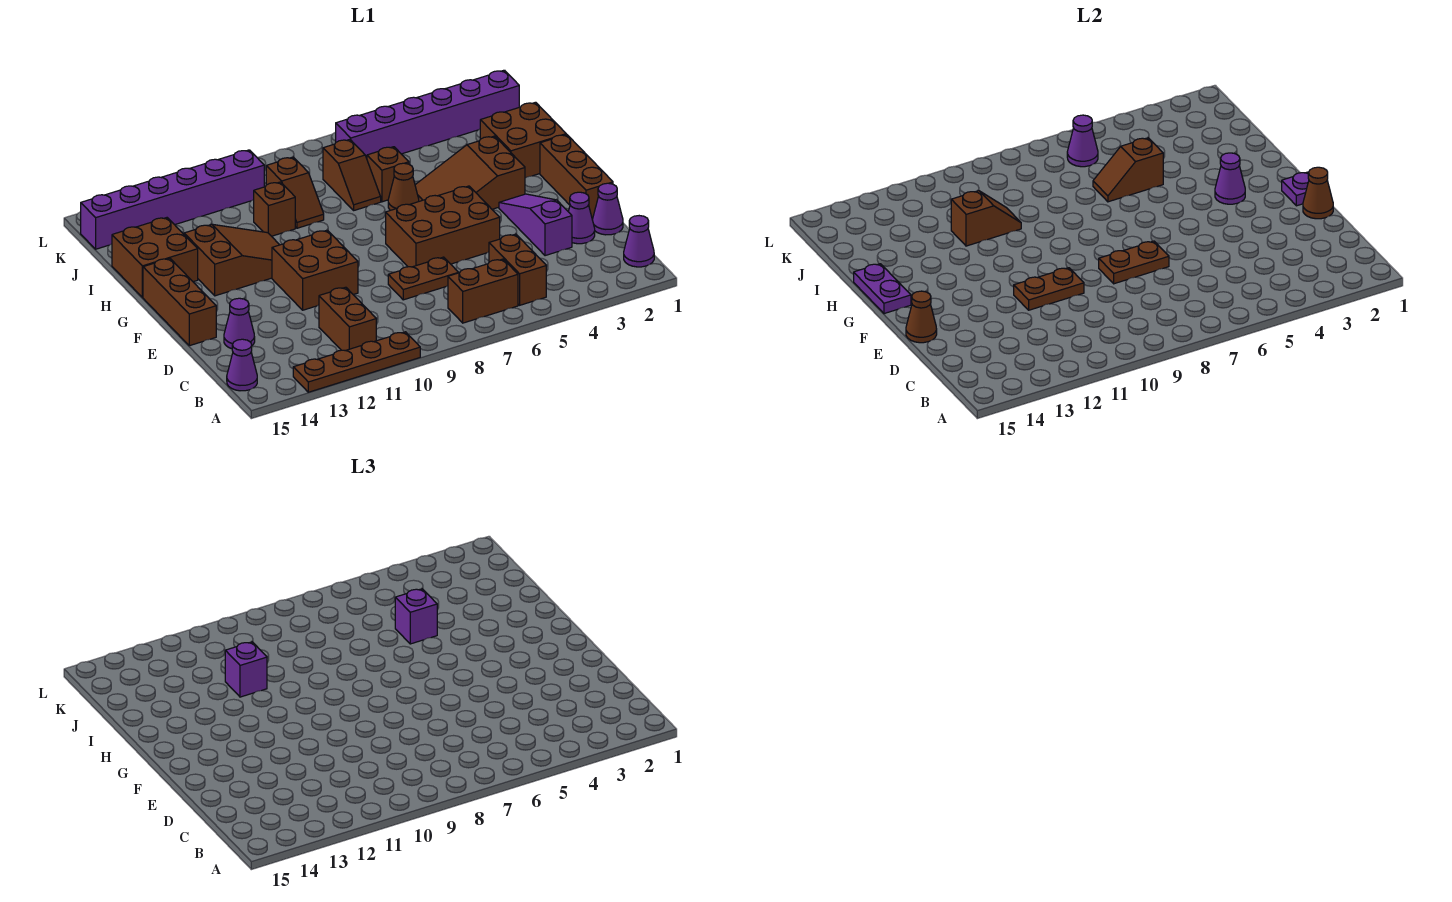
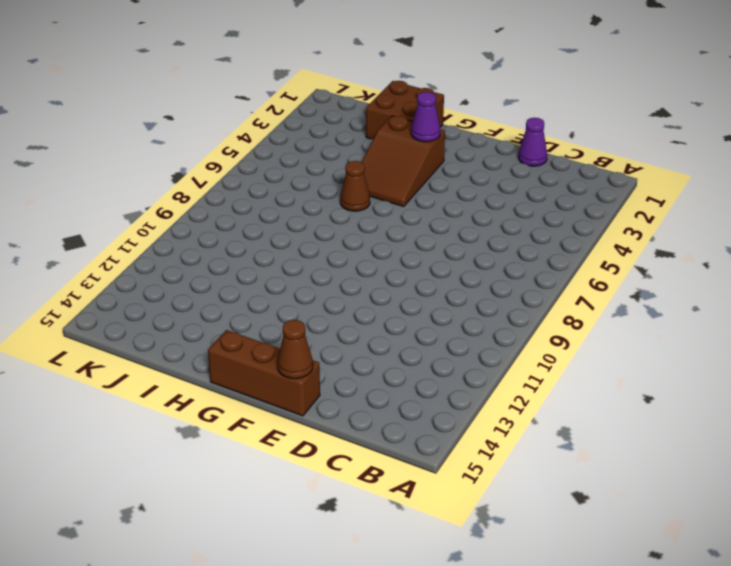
none -> brown plate A10:A13 level 1
none -> purple cone B1 level 1
none -> brown brick B5:C5 level 1
none -> brown brick B6:B7 level 1

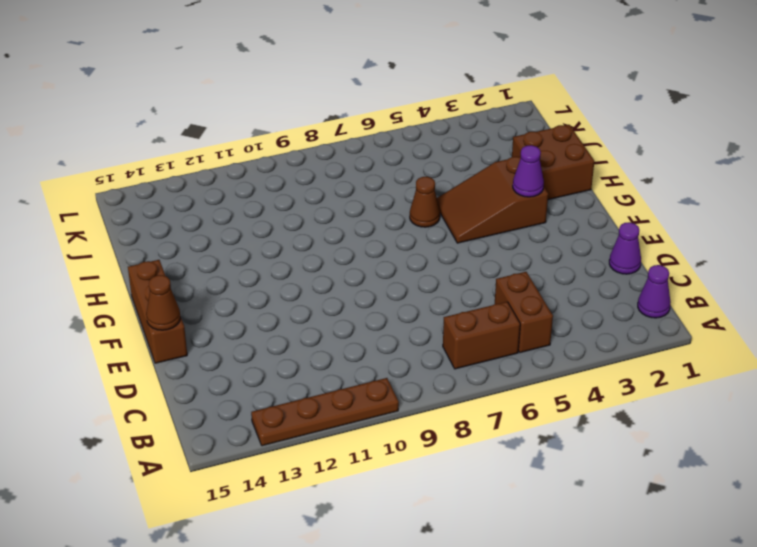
none -> brown brick B11:C11 level 1
none -> purple cone B15 level 1
none -> purple cone D2 level 1
none -> purple slope D3:F3 level 1 top D

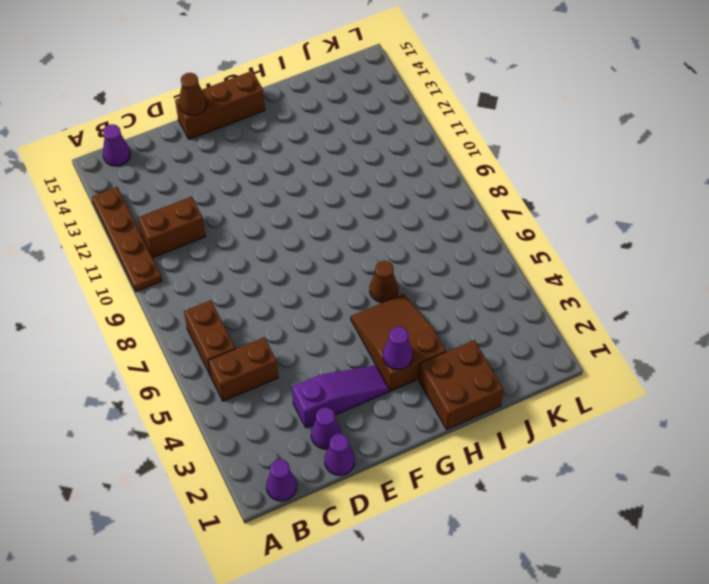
none -> brown plate D7:D8 level 1
none -> purple cone D14 level 1
none -> brown brick E1:G1 level 1
none -> brown brick E5:F7 level 1

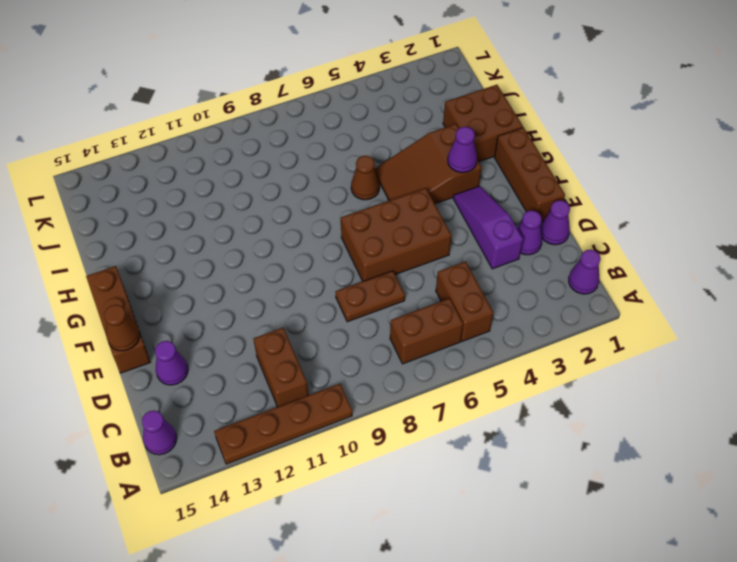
none -> brown brick E10:F11 level 1
none -> brown slope G11:H13 level 1 top 13
none -> brown brick H14:I15 level 1
none -> brown brick I6 level 1

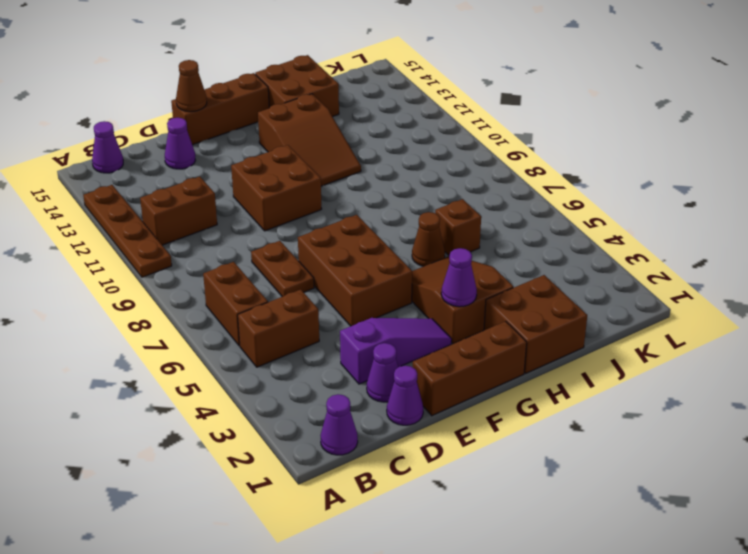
none -> brown slope I7:J7 level 1 top J
none -> brown slope I9:J9 level 1 top J
none -> brown brick I10 level 1
none -> purple brick K1:K6 level 1

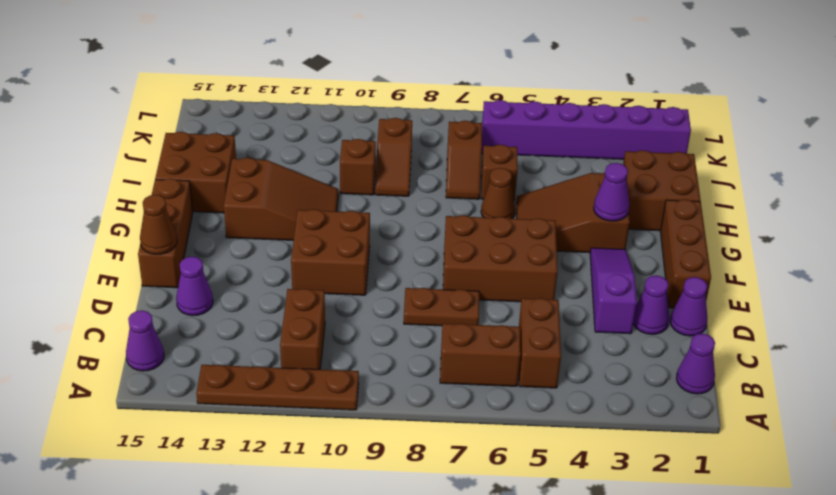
none -> purple brick K10:K15 level 1
none -> brown cone E1 level 2
none -> brown plate E7:E8 level 2
none -> brown plate E10:E11 level 2

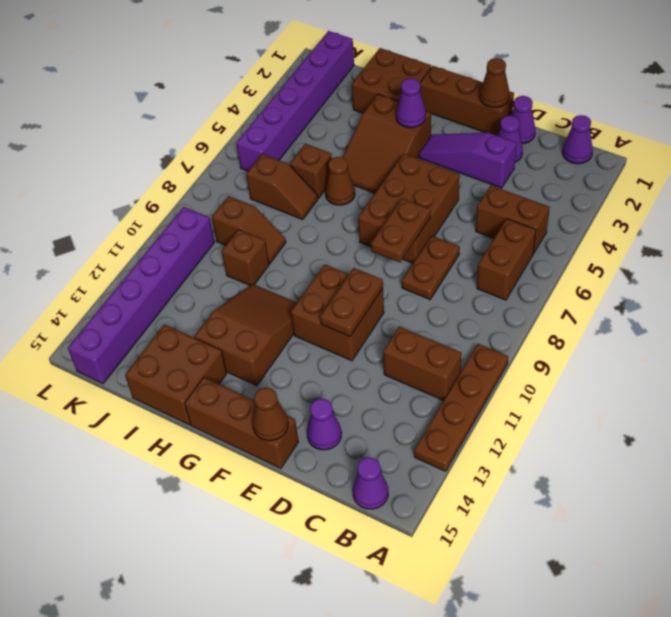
none -> purple plate F1 level 2
none -> purple plate G15:H15 level 2
none -> brown slope I5:I6 level 2 top 5
none -> brown slope I10:I11 level 2 top 11

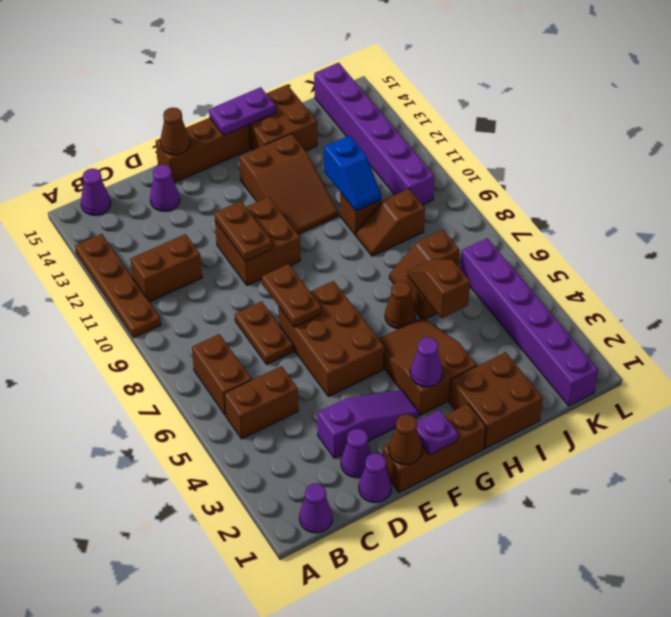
blue slope I10:I11 level 2 top 11 -> brown slope I10:I11 level 2 top 11
none -> purple cone K6 level 2
none -> purple brick I5 level 3
none -> purple brick I11 level 3

